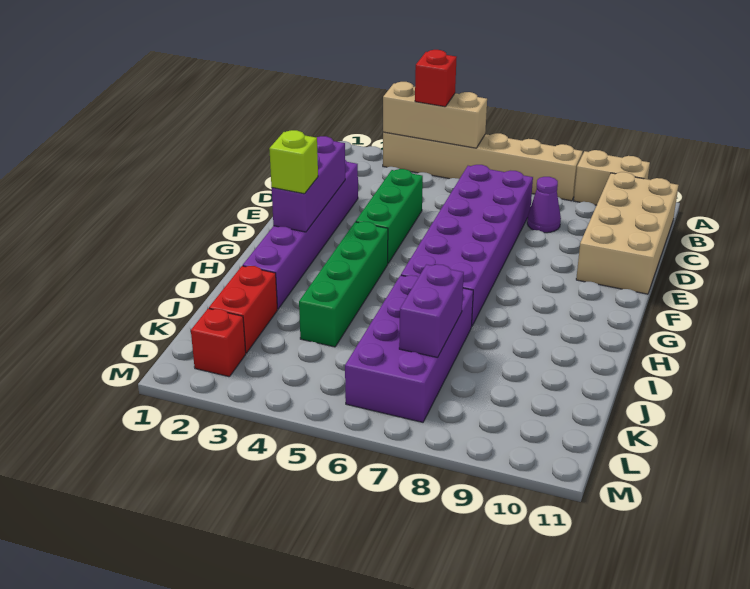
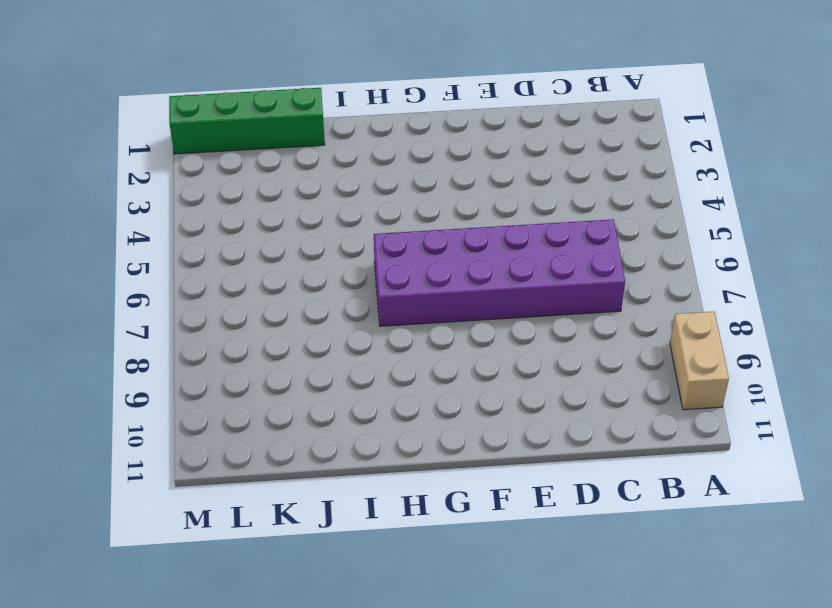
green brick J1:M1 level 1 -> green brick G4:J4 level 1
none -> tan brick A3:A8 level 1
none -> tan brick B10:E11 level 1
none -> purple cone C8 level 1

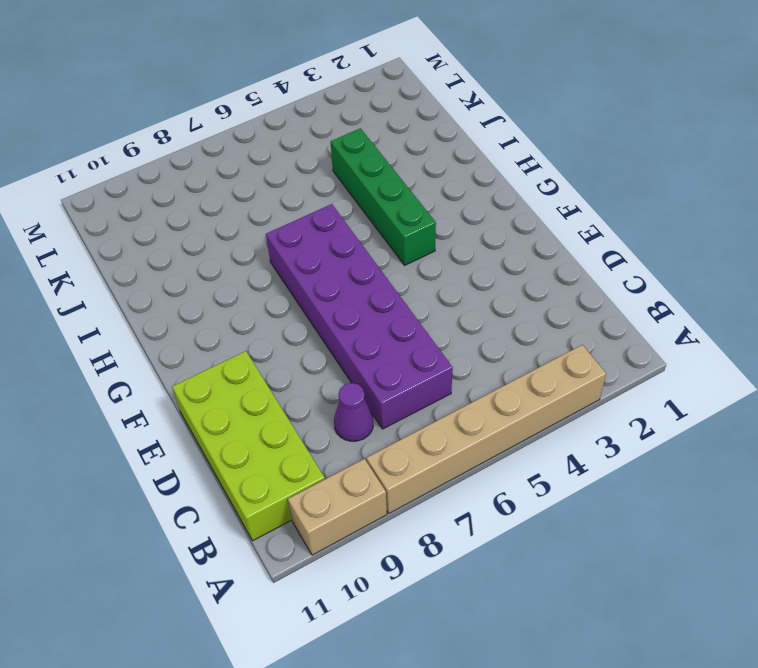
lime brick B10:E11 level 1 -> tan brick B10:E11 level 1
none -> purple brick D2:I2 level 1
none -> green brick D4:F4 level 1
none -> purple brick I6:L7 level 1

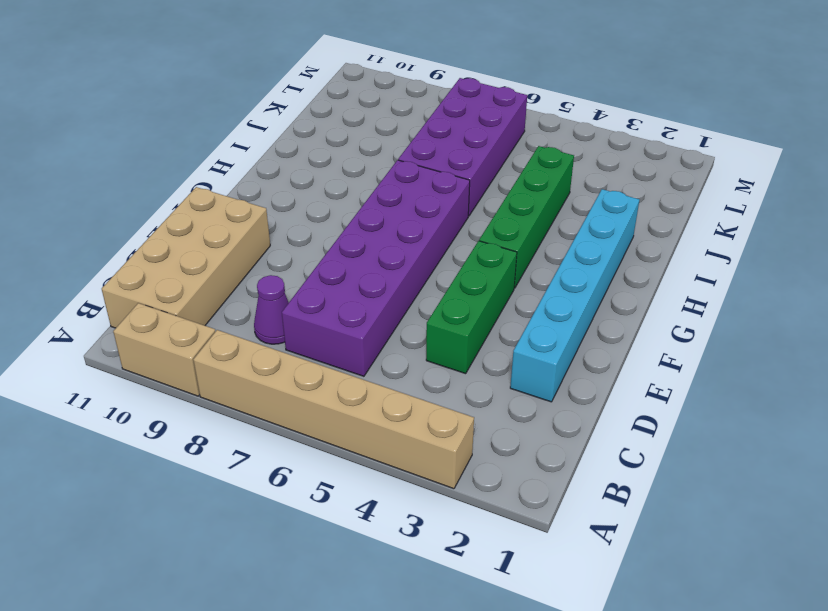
cyan brick D2:I2 level 1 -> purple brick D2:I2 level 1
none -> red brick J2:K2 level 1
none -> red brick L2 level 1
none -> tan brick A3:A5 level 2

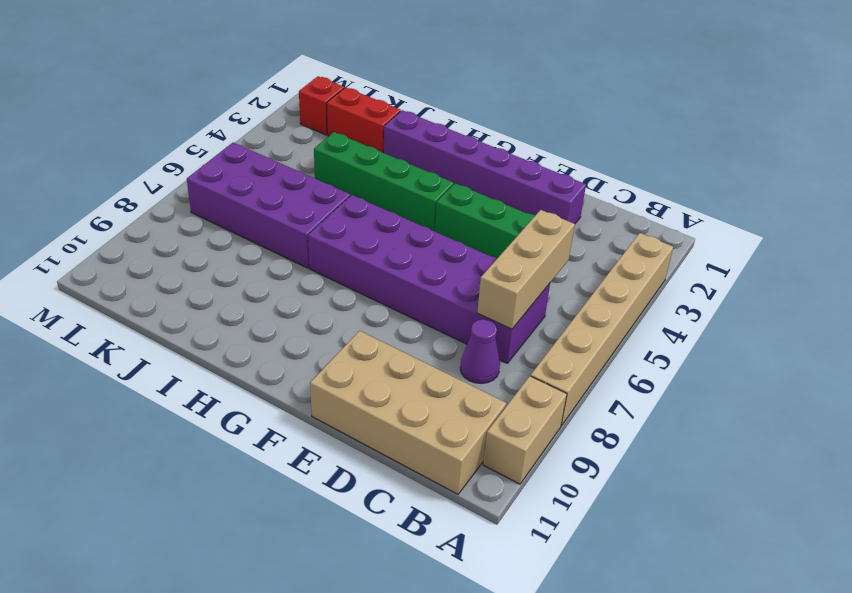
tan brick C5:C7 level 2 -> tan brick A3:A5 level 2
none -> purple brick E2:G2 level 2
none -> purple brick J7:K7 level 2
none -> red brick A4 level 3

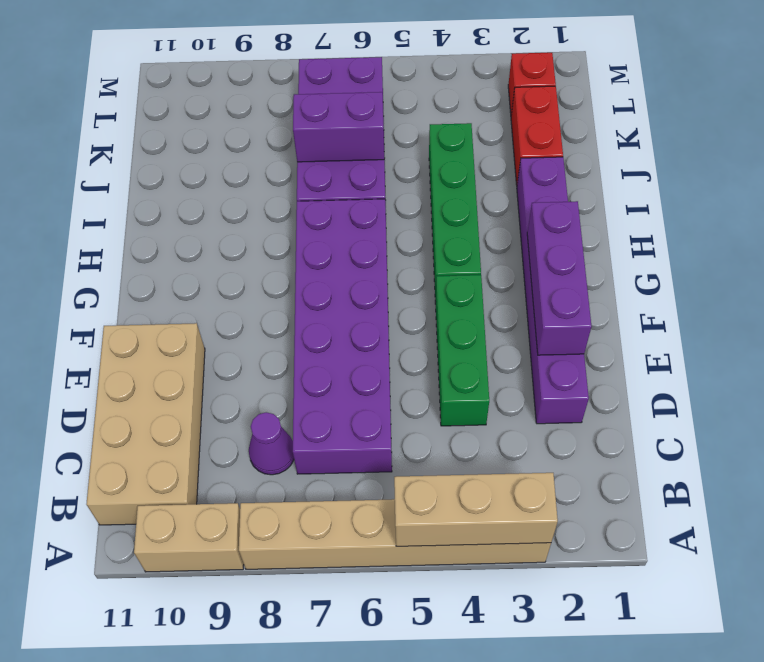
purple brick J6:J7 level 2 -> purple brick J7:K7 level 2
none -> red brick A4 level 3
none -> lime brick G2 level 3

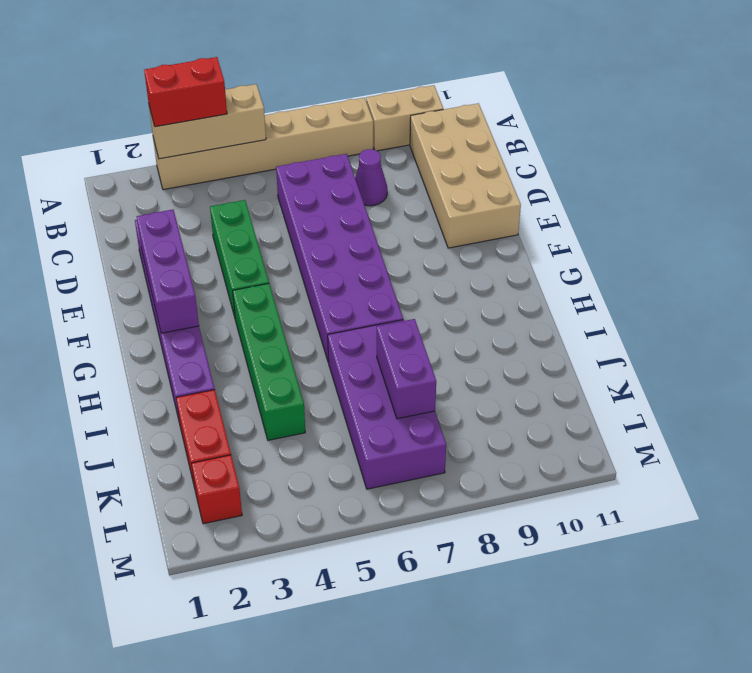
red brick A3:A4 level 3 -> red brick A4 level 3
none -> lime brick G2 level 3

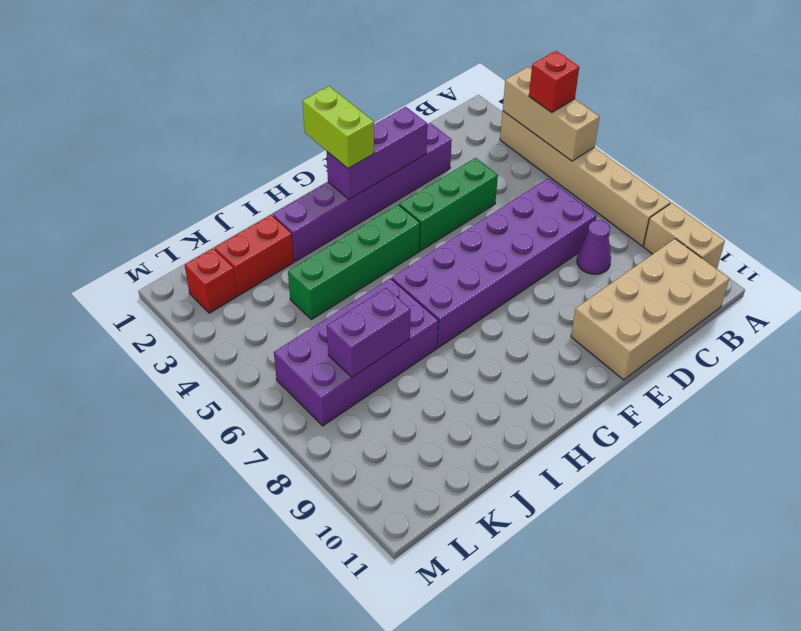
lime brick G1:G2 level 3 -> lime brick G2 level 3

